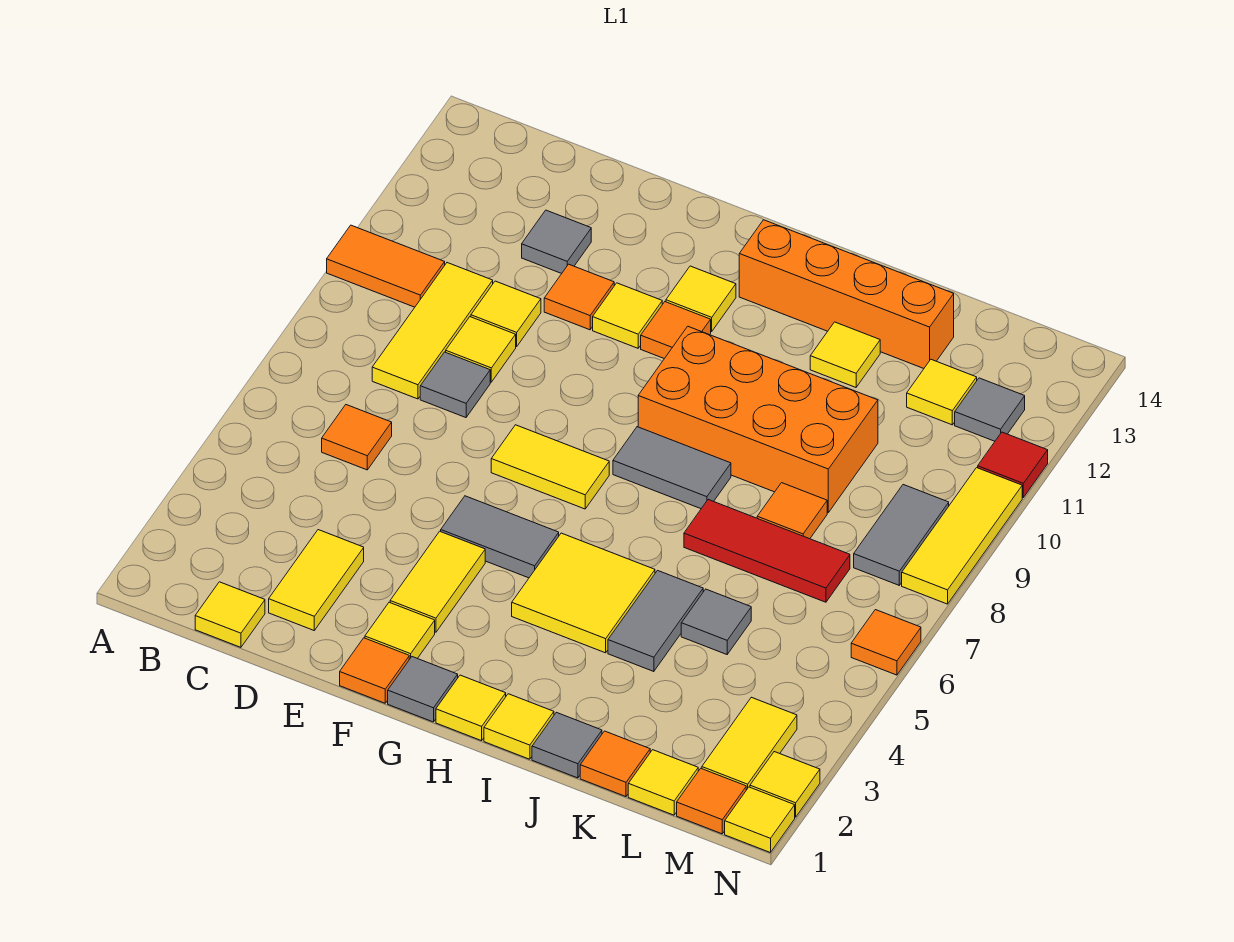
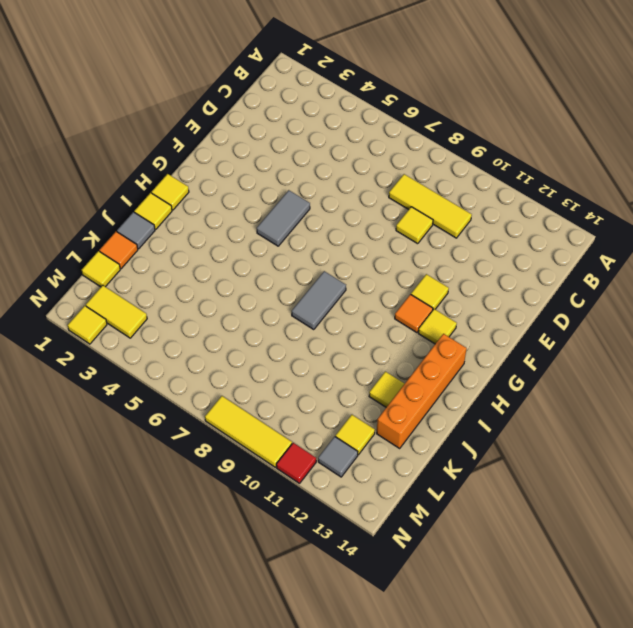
none -> orange tile A10:B10 level 1
none -> yellow tile C1 level 1
none -> orange tile C6 level 1
none -> yellow tile D2:D3 level 1

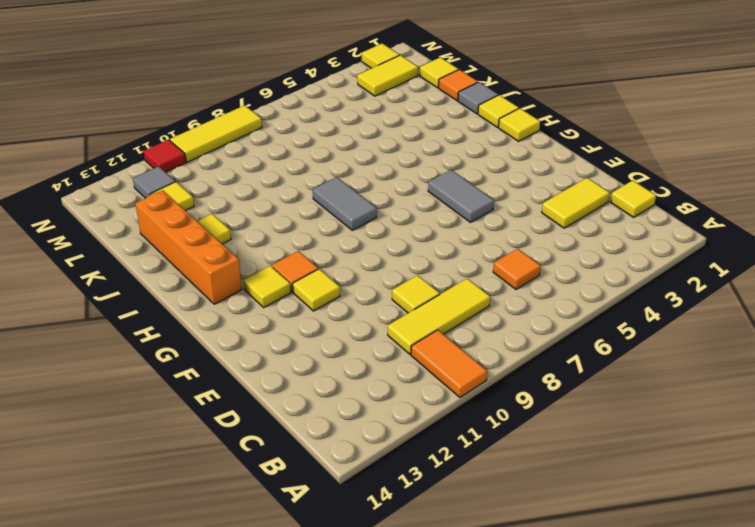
none -> grey tile D8 level 1
none -> yellow tile D10 level 1
none -> grey tile D12 level 1
none -> orange tile E11 level 1

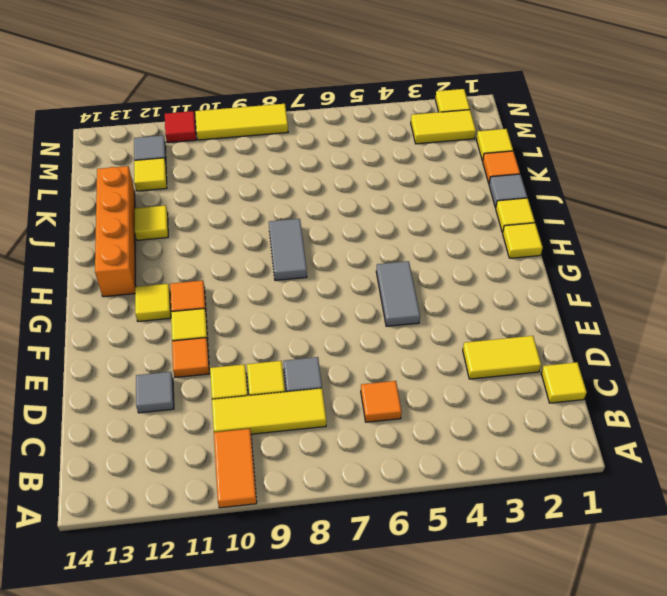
none -> orange tile F1 level 1
none -> yellow tile F2 level 1
none -> yellow tile F3:F4 level 1
none -> yellow tile F7:G7 level 1

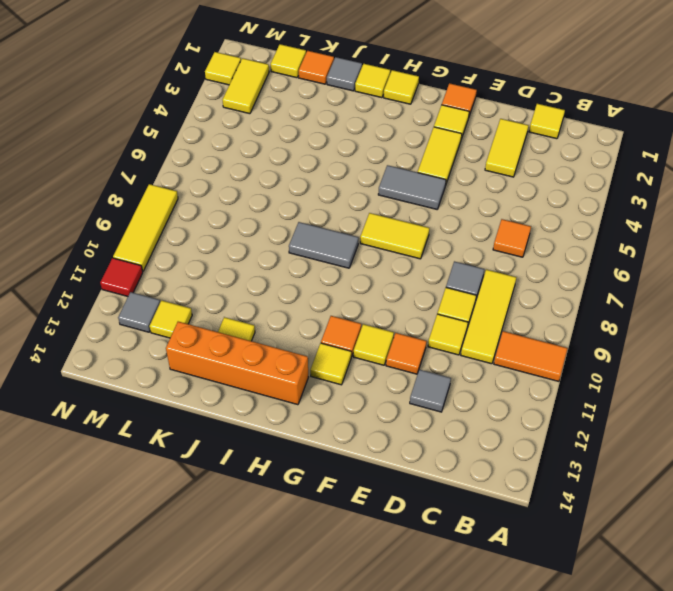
none -> grey tile G1 level 1
none -> yellow tile H4:I5 level 1
none -> orange brick H9:K10 level 1
none -> grey tile J4:J5 level 1

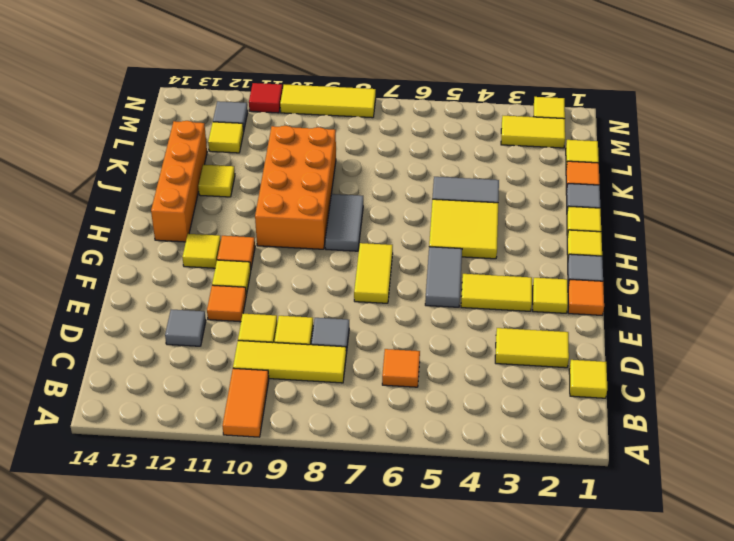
none -> red tile J7:L7 level 1
none -> grey tile K5 level 1
none -> orange tile K8 level 1
none -> orange tile M1 level 1

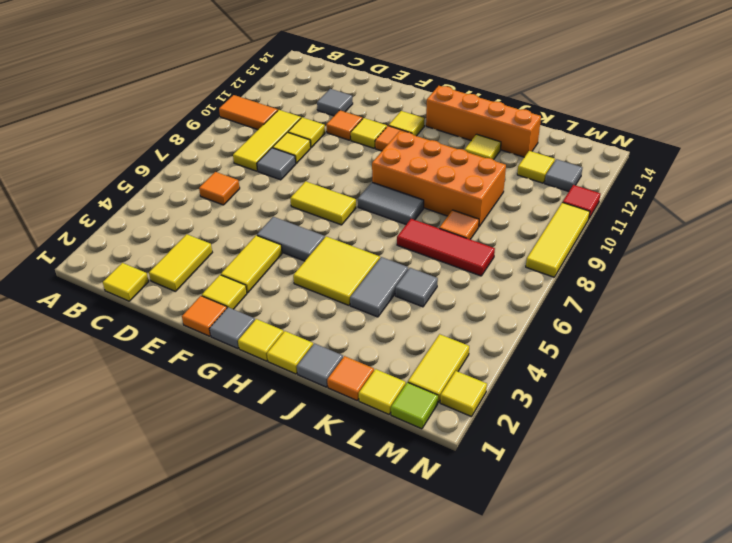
lime tile M1 level 1 -> orange tile M1 level 1
none -> grey tile M8:M9 level 1
none -> yellow tile N1 level 1
none -> orange tile N6 level 1

